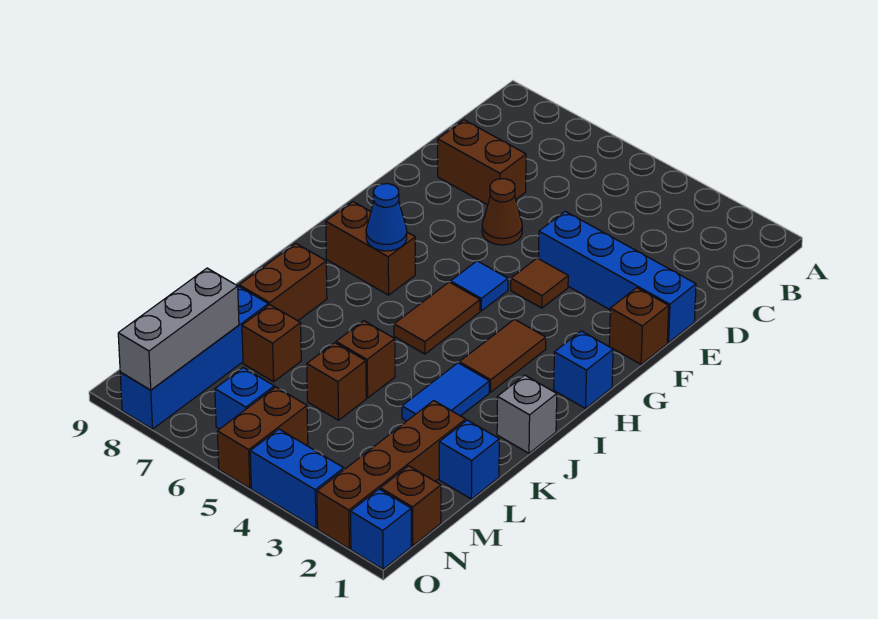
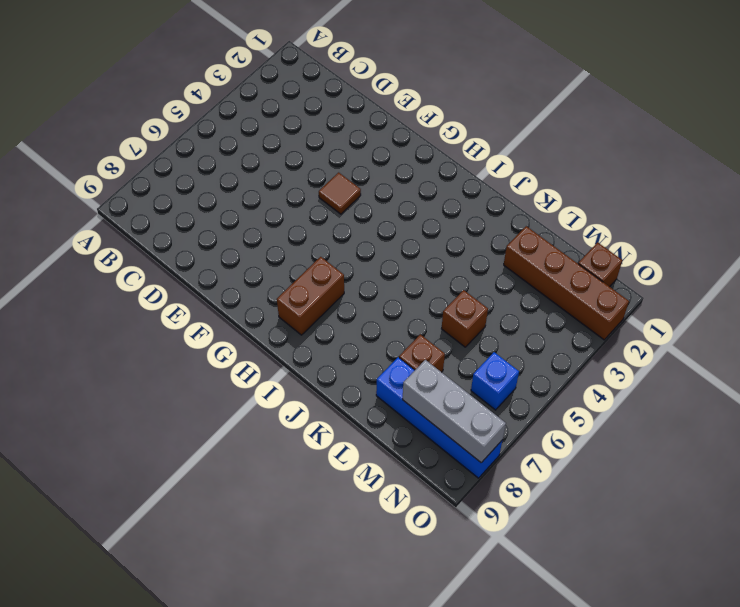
none -> brown brick D7:D8 level 1
none -> blue brick E1:E4 level 1
none -> brown cone E6 level 1

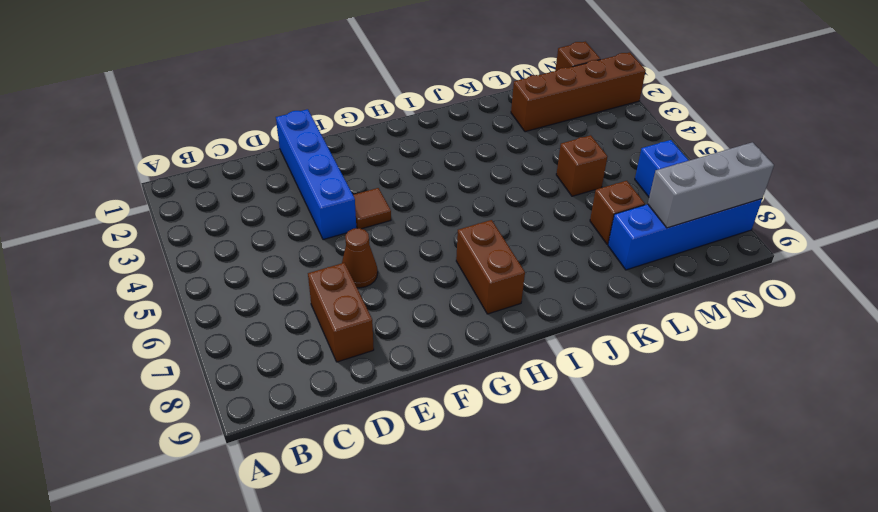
none -> brown brick F1 level 1
none -> blue tile G5 level 1
none -> blue brick H1 level 1

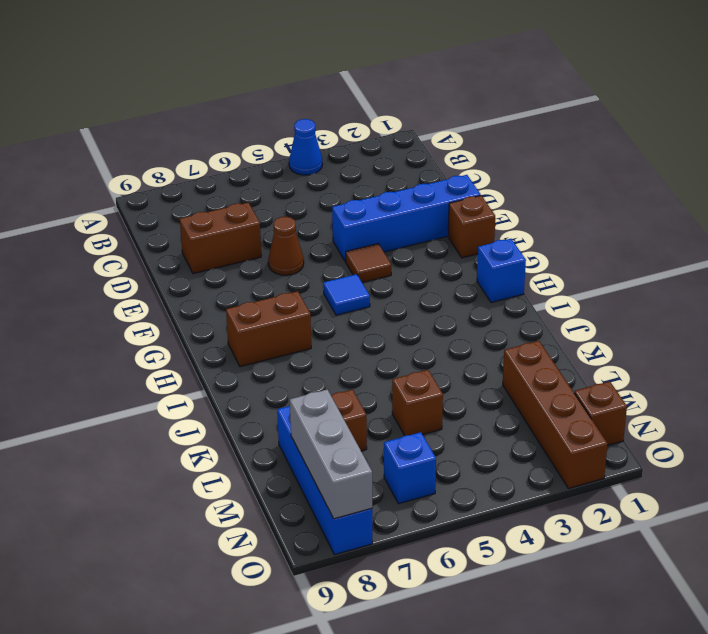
blue cone A4 level 1 -> blue cone H7 level 2
none -> brown tile H3:I3 level 1
none -> brown tile H5:I5 level 1
none -> grey brick J1 level 1

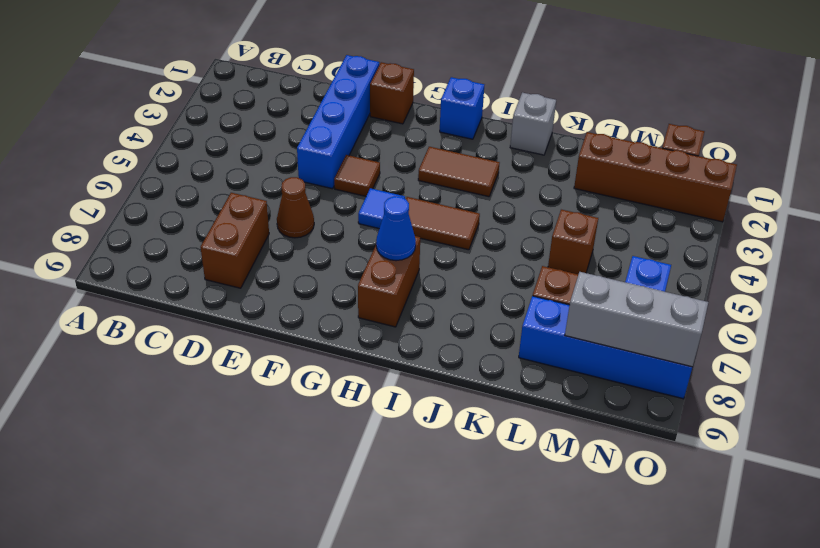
none -> blue tile J3:K3 level 1
none -> brown brick J8:K8 level 1
none -> brown brick K5 level 1

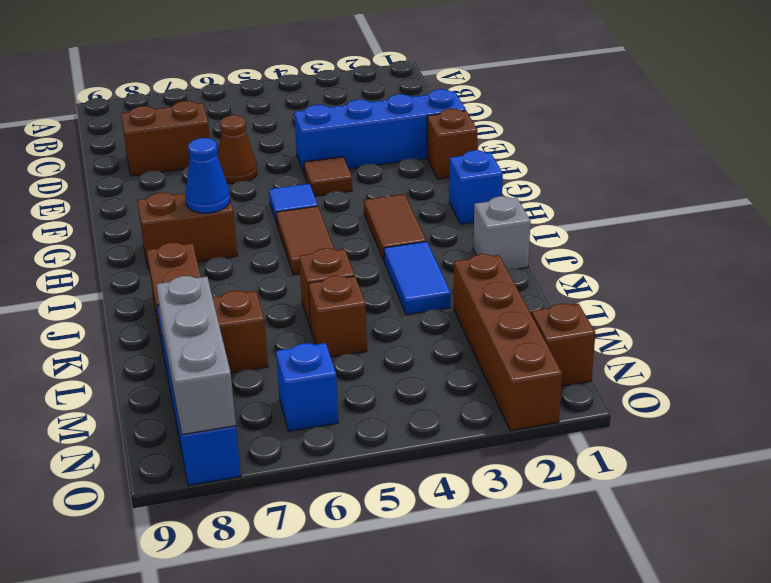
none -> blue brick L1 level 1
none -> brown brick N5:O5 level 1
none -> blue brick O1 level 1

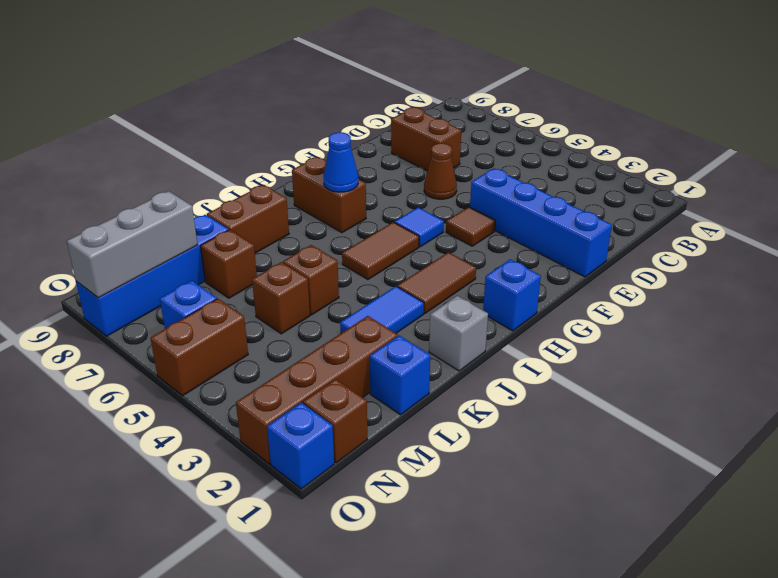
none -> brown brick F1 level 1
none -> blue brick O3:O4 level 1

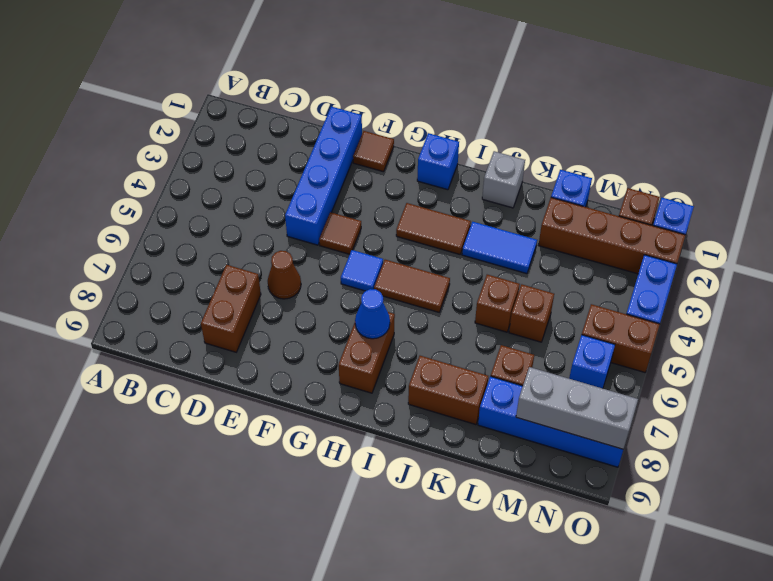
brown tile F1 level 1 -> brown brick F1 level 1

